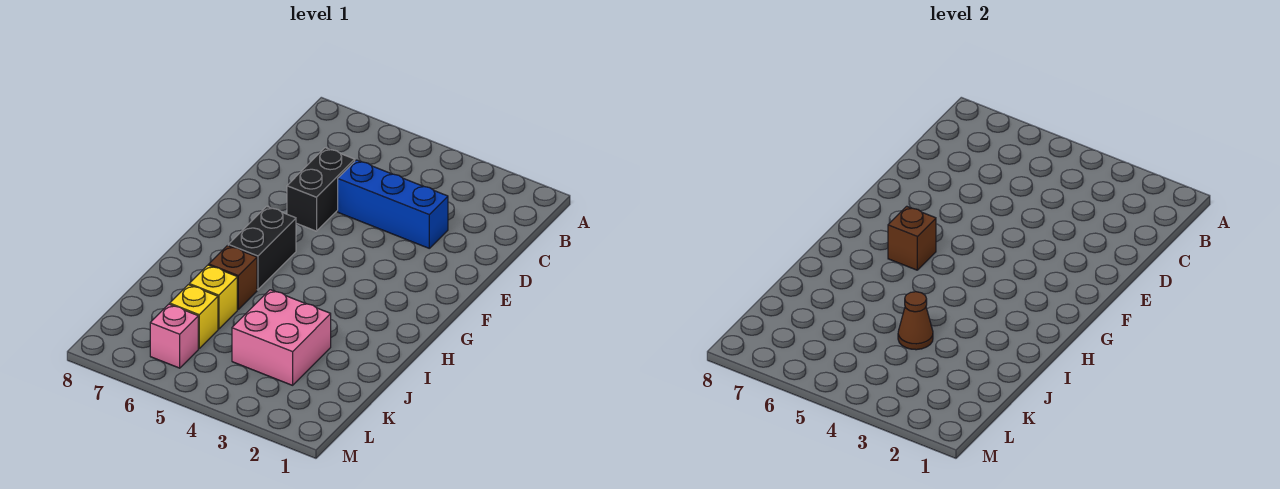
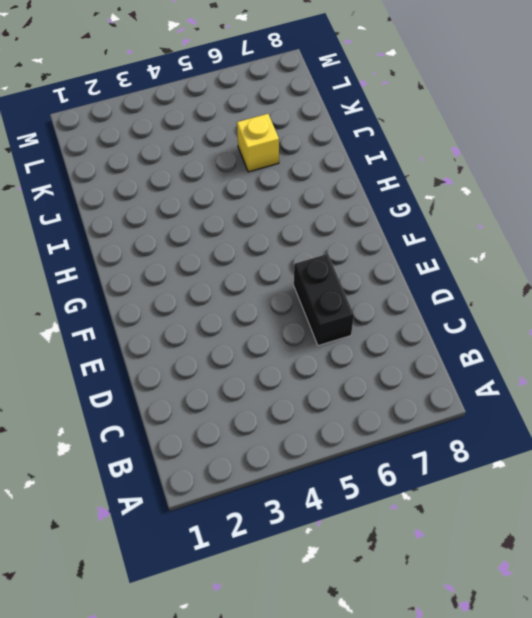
none -> blue brick D3:D5 level 1
none -> black brick G6:H6 level 1

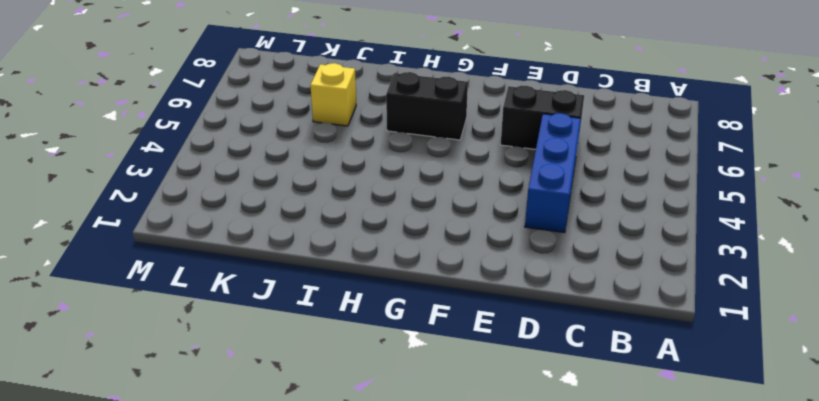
none -> brown brick I6 level 1
none -> pink brick J3:K4 level 1

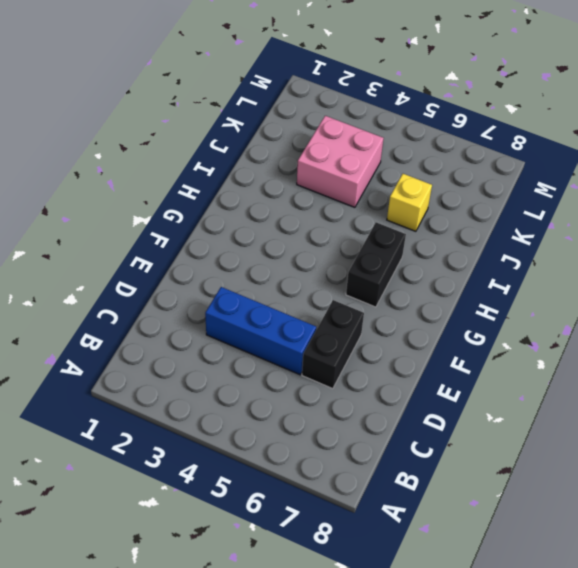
none -> brown brick I6 level 1
none -> yellow brick K6 level 1

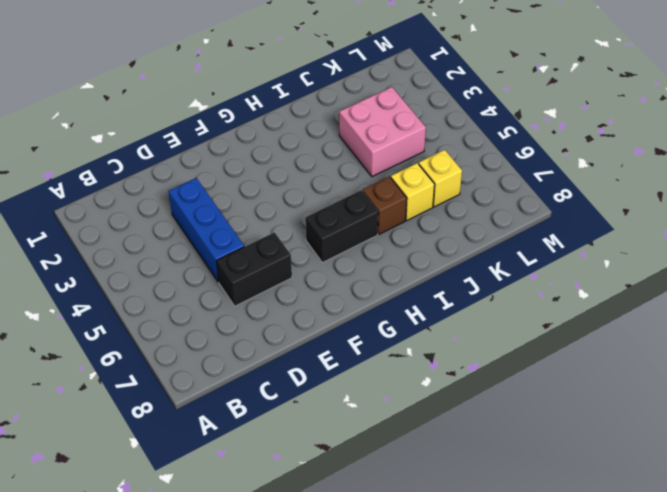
none -> pink brick L6 level 1
none -> brown brick G6 level 2

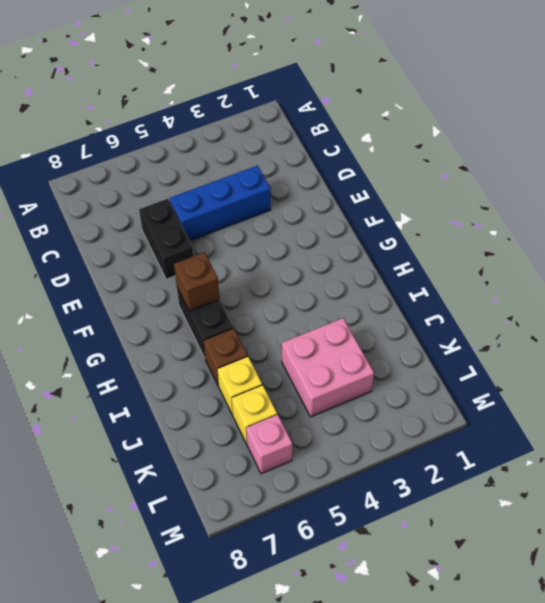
none -> brown cone J4 level 2

